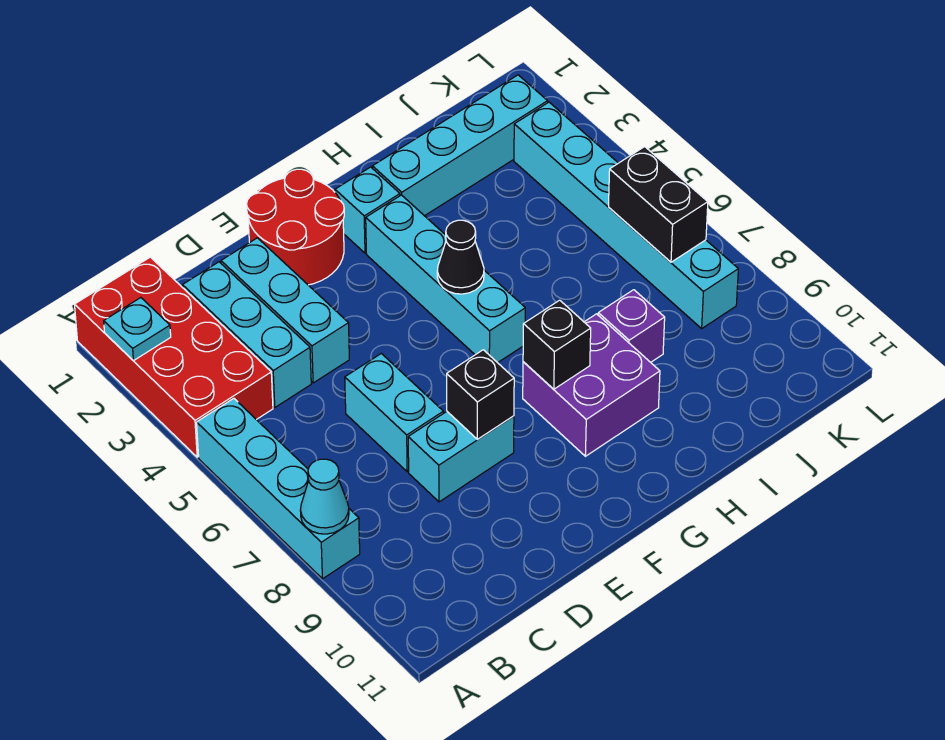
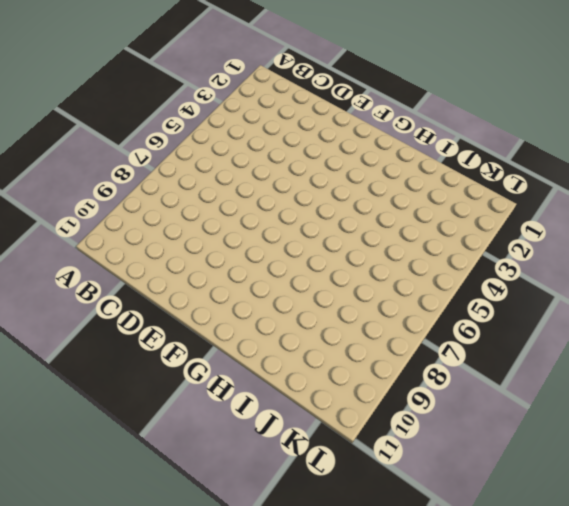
none -> red brick A1:B4 level 1
none -> cyan brick A5:A8 level 1
none -> cyan brick C2:C4 level 1

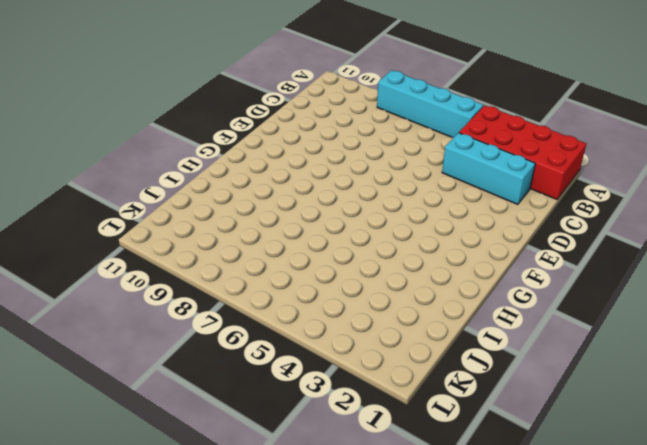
none -> cyan brick D2:D4 level 1
none -> cyan brick D6:D7 level 1
none -> cyan brick D8:E8 level 1

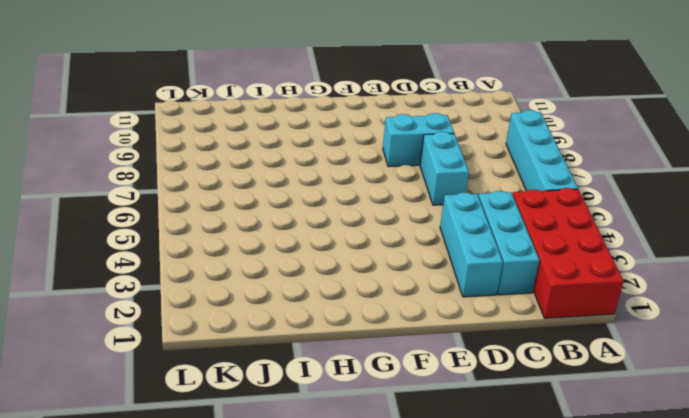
none -> red round brick E1:F2 level 1
none -> cyan brick G2 level 1
none -> cyan brick G3:G6 level 1

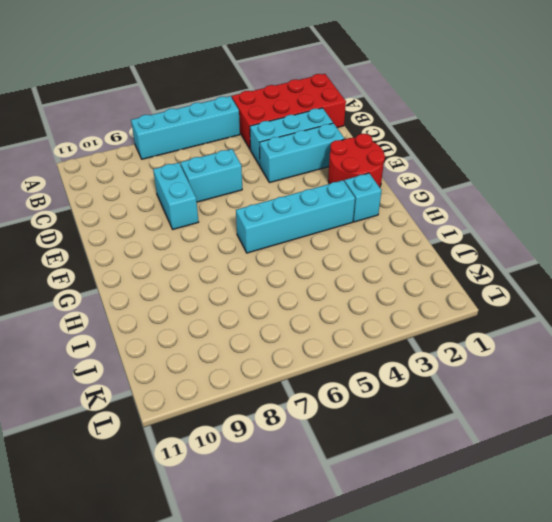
none -> purple brick G8:H9 level 1
none -> cyan brick H2:K2 level 1
none -> purple brick I8 level 1

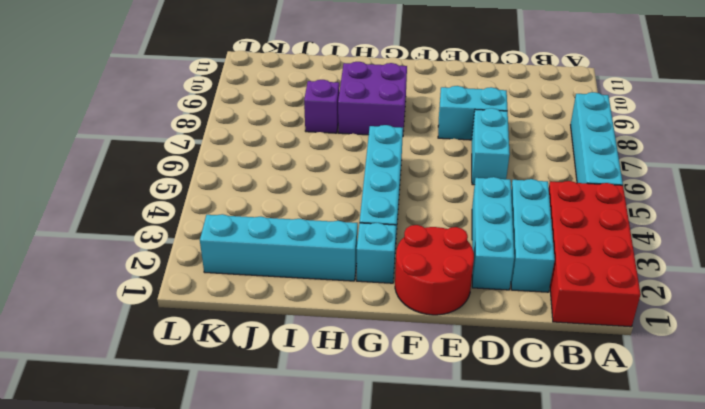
none -> cyan brick K3:K8 level 1
none -> cyan plate A2 level 2
none -> cyan cone A8 level 2

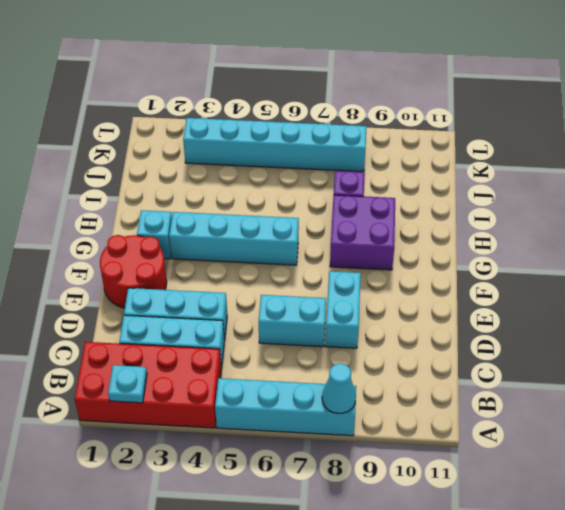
none -> cyan brick H2:K2 level 1
none -> black brick E8 level 2
none -> black cone G5 level 2

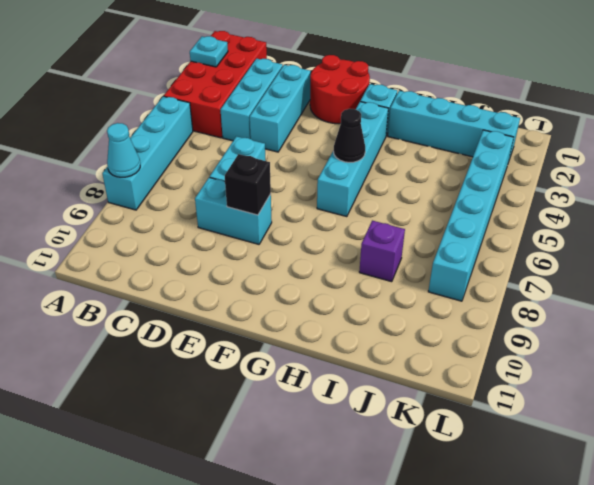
none -> purple brick G8:H9 level 1
none -> black brick G8 level 2
none -> black brick K6:K7 level 2

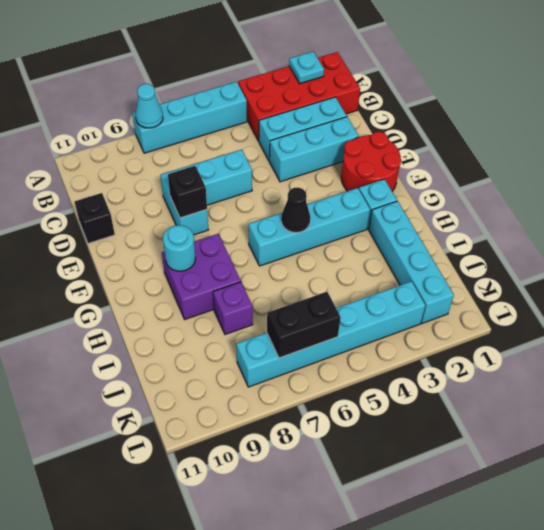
black brick D11 level 1 -> black brick G8 level 2
cyan round brick G9 level 2 -> none

